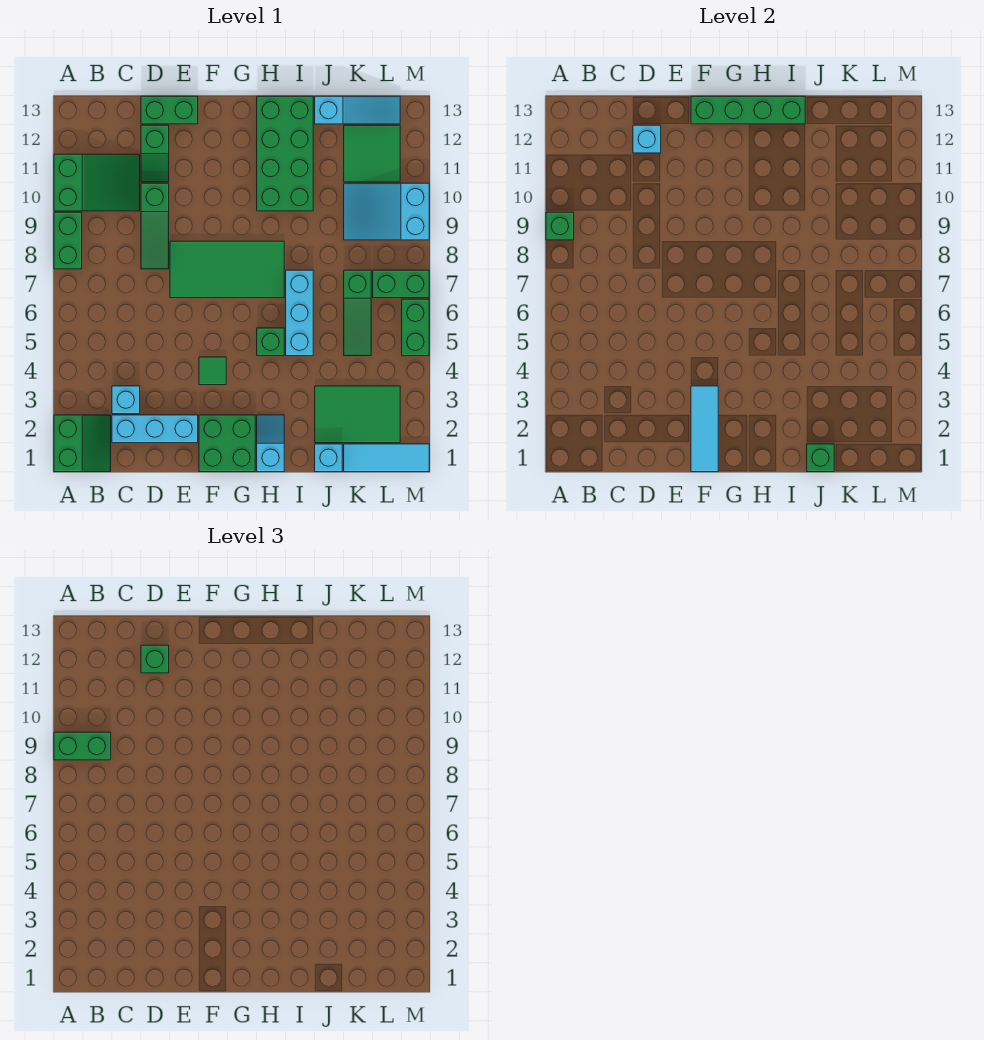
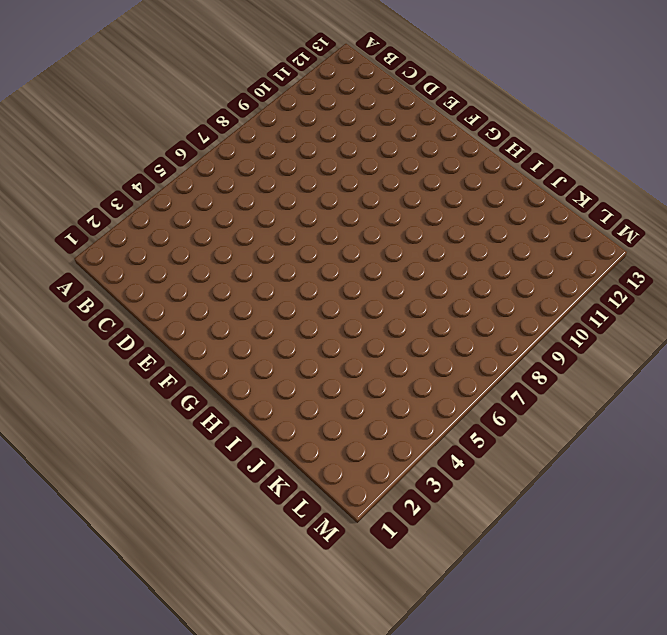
none -> green slope A1:B2 level 1 top A
none -> green brick A8:A9 level 1
none -> green slope A10:C11 level 1 top A
none -> cyan brick C2:E2 level 1

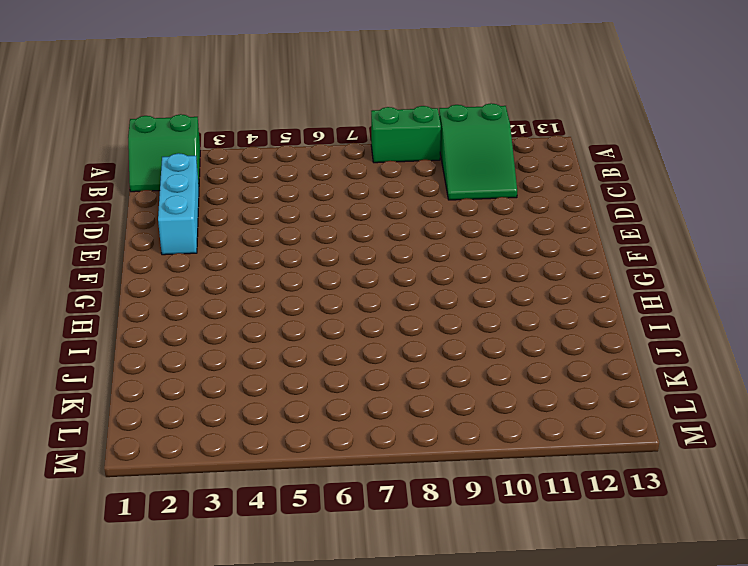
none -> cyan brick C3 level 1
none -> green slope D8:D10 level 1 top 10
none -> green slope D11:D12 level 1 top 12
none -> green brick D13:E13 level 1

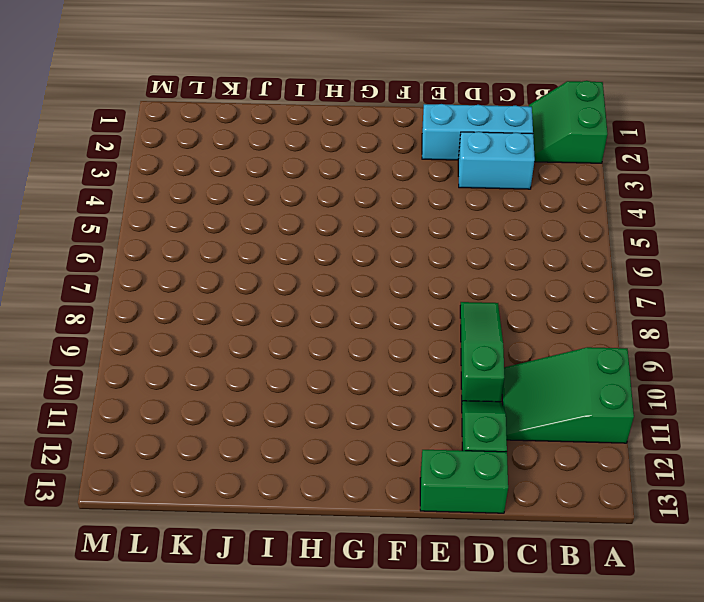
cyan brick C3:D3 level 1 -> cyan brick C3 level 1
none -> green brick A8:A9 level 1
none -> green tile E7:H8 level 1
none -> green brick F1:G2 level 1
none -> green tile F4 level 1

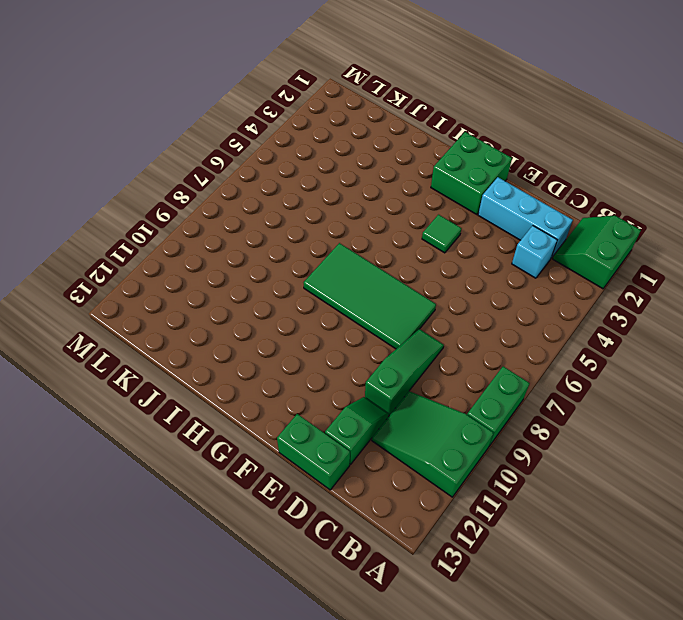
none -> cyan slope H1:H2 level 1 top 1
none -> green brick H5 level 1
none -> green brick H10:I13 level 1
none -> cyan brick I5:I7 level 1

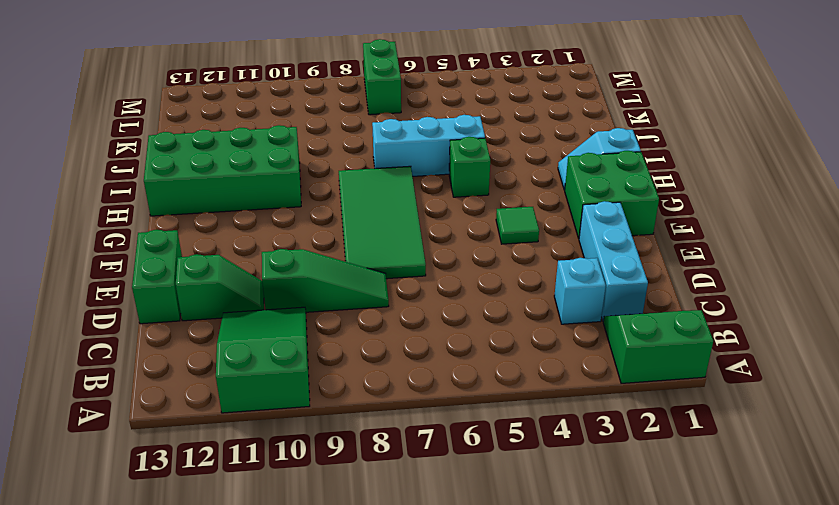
none -> green brick A8:A9 level 1
none -> cyan brick J1 level 1
none -> green tile J2:L3 level 1
none -> cyan slope J13:L13 level 1 top J

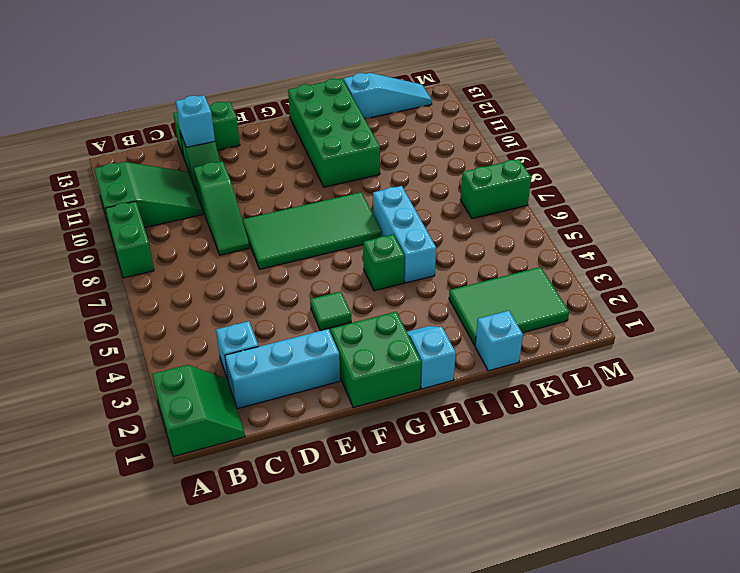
none -> cyan tile K1:M1 level 1
none -> green slope K5:K7 level 1 top 7
none -> cyan slope K9:M10 level 1 top M
none -> green tile K11:L12 level 1

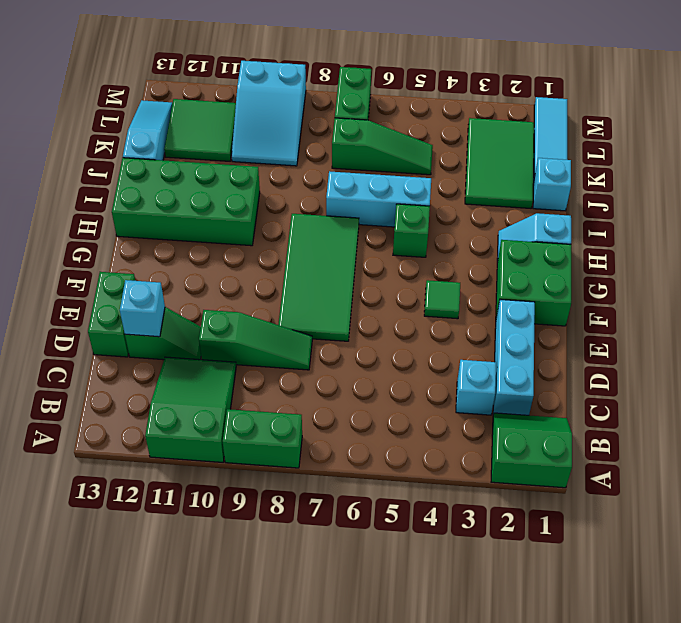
none -> green brick M5:M6 level 1
none -> green brick A9 level 2
none -> cyan tile F1:F3 level 2
none -> green brick F13:I13 level 2

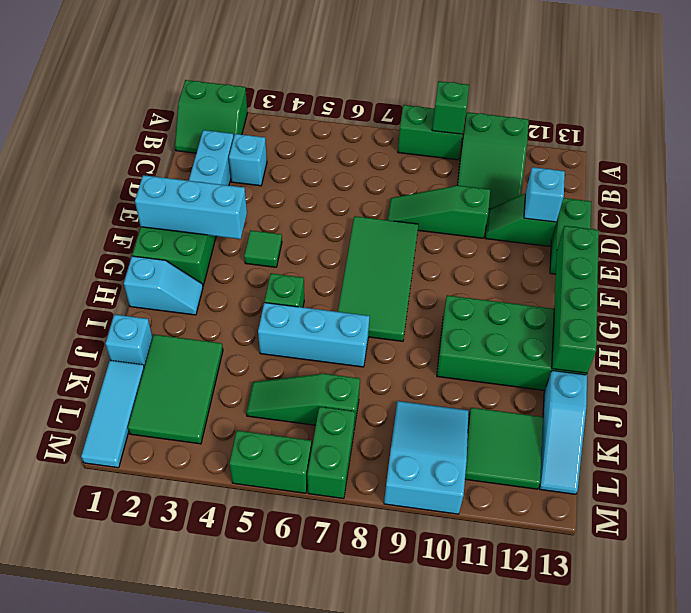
cyan brick F1:F3 level 2 -> cyan tile F1:F3 level 2
none -> green brick J1 level 2
none -> green brick A9:B9 level 3
none -> green brick D12 level 3

